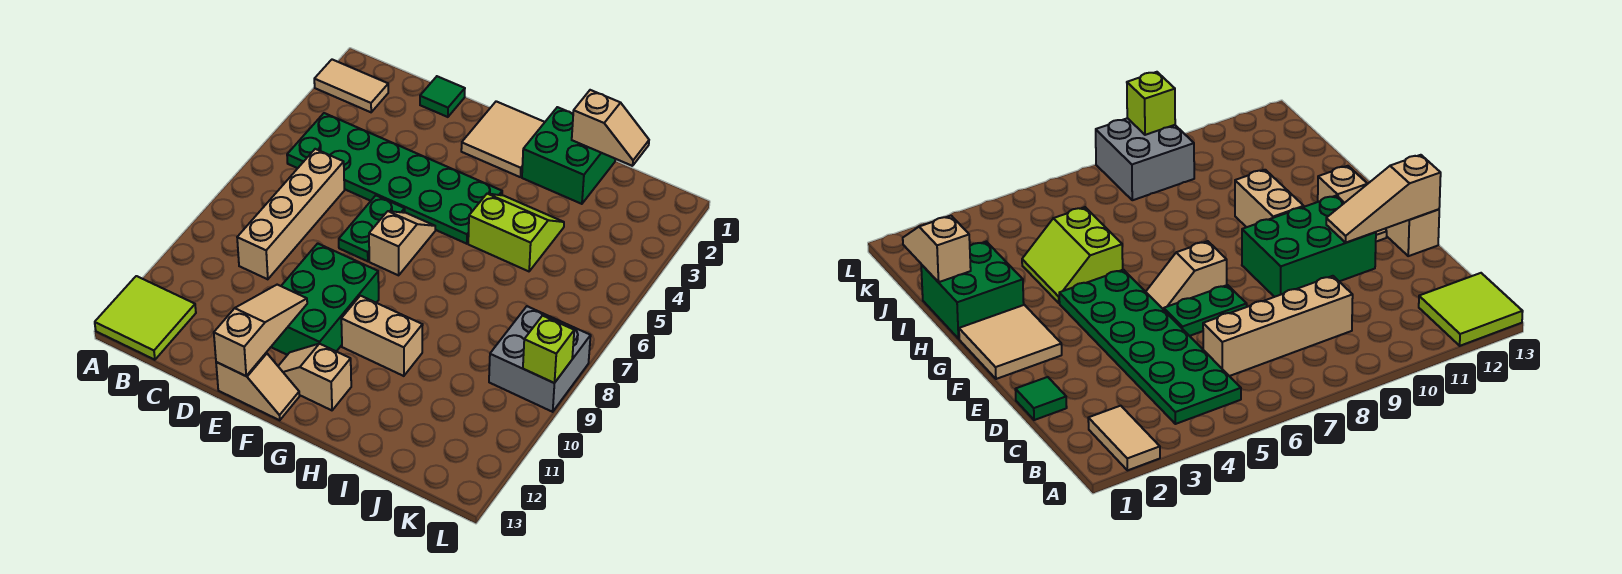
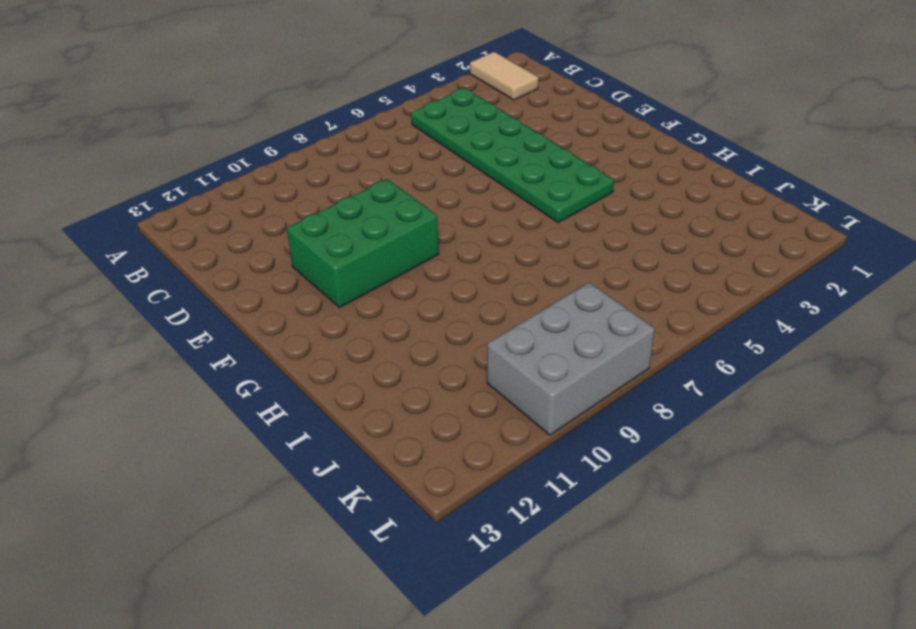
grey brick K8:L10 level 1 -> grey brick K8:L9 level 1
none -> lime tile A12:B13 level 1
none -> tan brick C6:C9 level 1
none -> green tile D1 level 1

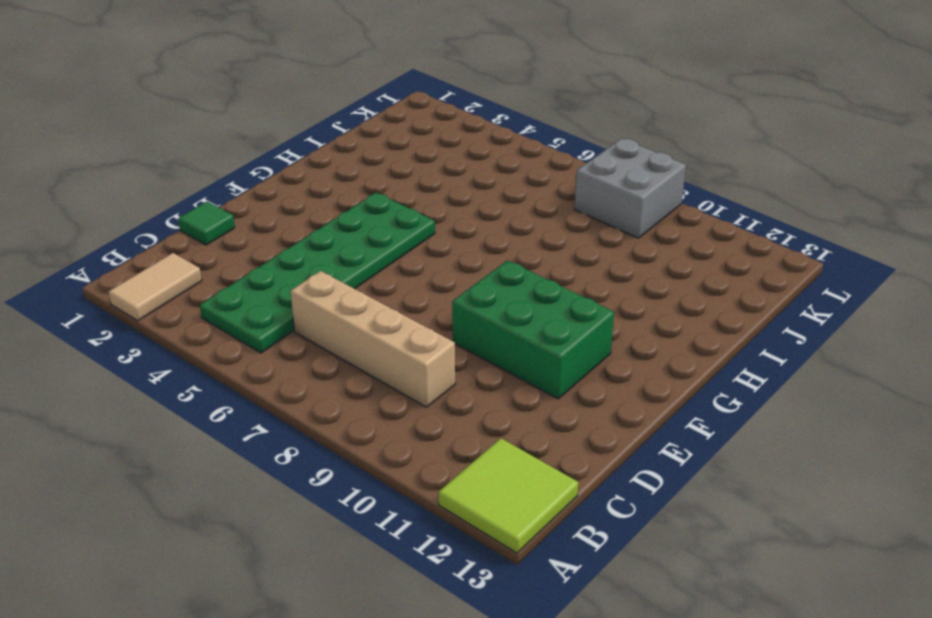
none -> green plate E6:E7 level 1
none -> tan slope E13:F13 level 1 top E
none -> tan tile F1:G2 level 1

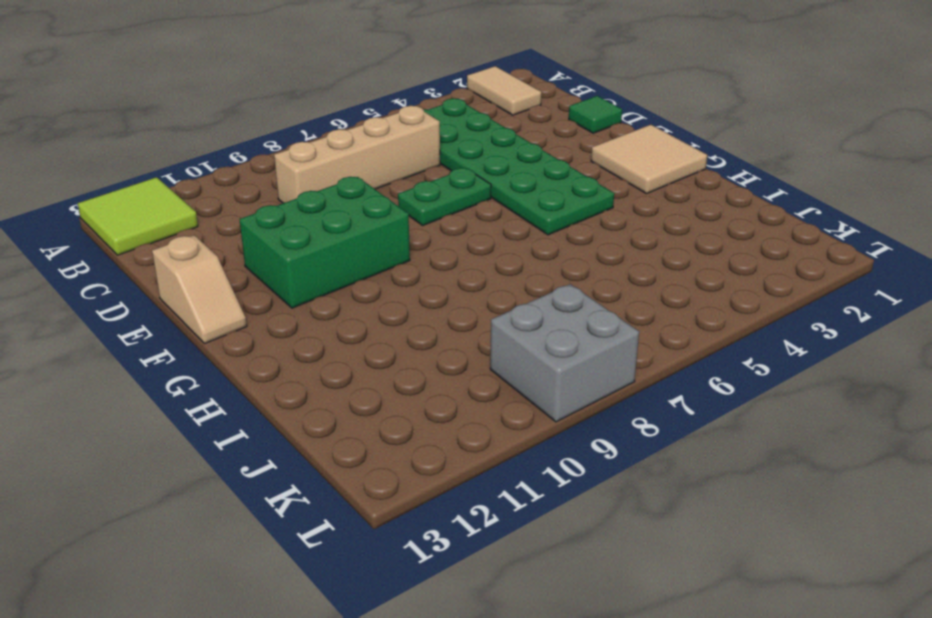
none -> tan slope F6:F7 level 1 top 7
none -> tan slope F12:G12 level 1 top G
none -> tan brick G10:H10 level 1

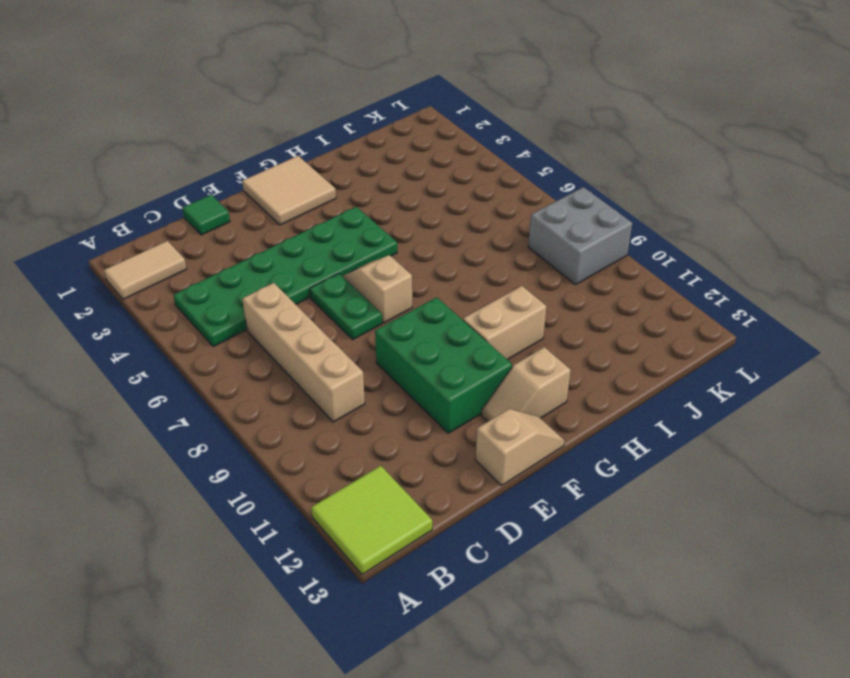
none -> green brick H1:I2 level 1
none -> lime slope H4:I5 level 1 top 5
none -> tan slope E11:E13 level 2 top 13

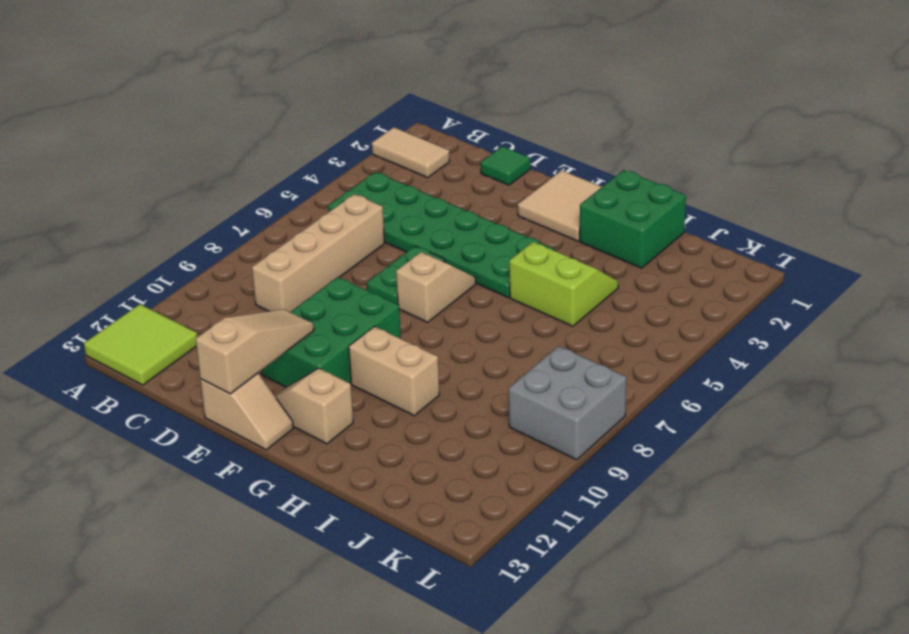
none -> tan slope I1:J1 level 2 top I
none -> lime brick L9 level 2

